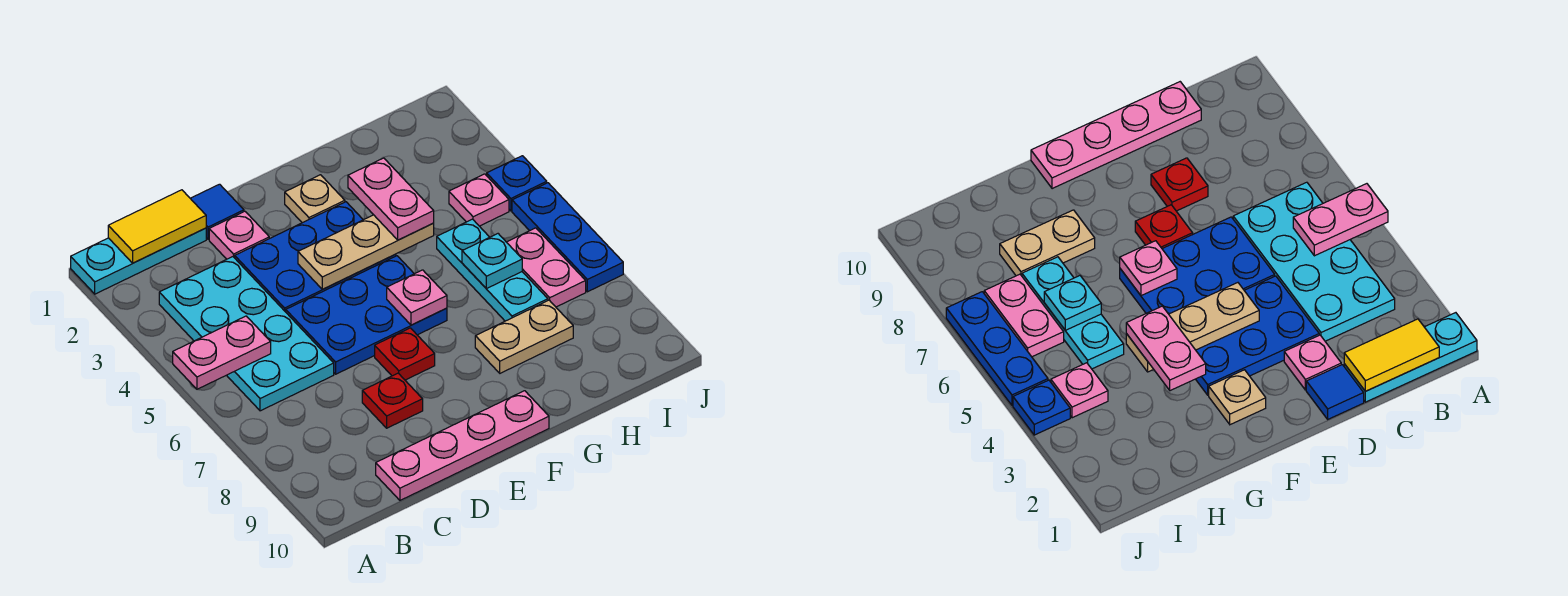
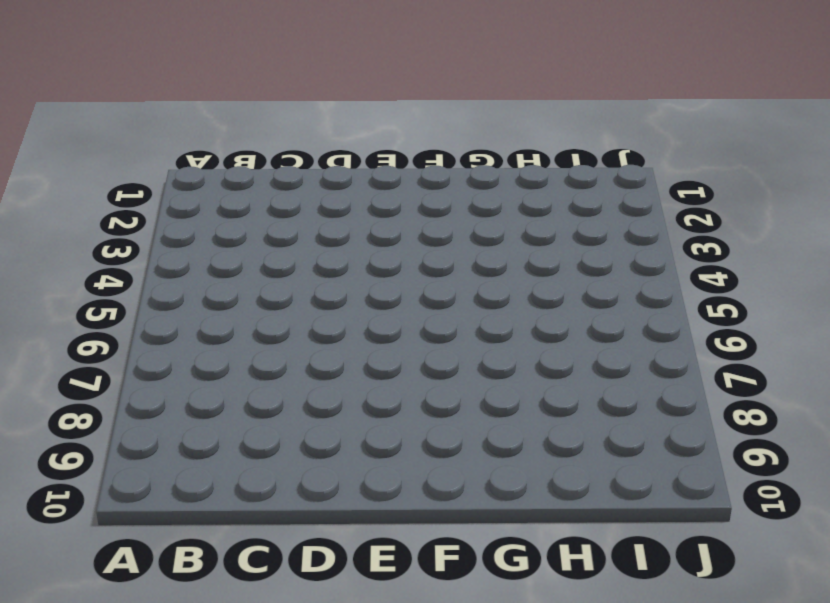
none -> cyan plate A1:C1 level 1
none -> cyan plate B3:C6 level 1
none -> pink plate C10:F10 level 1

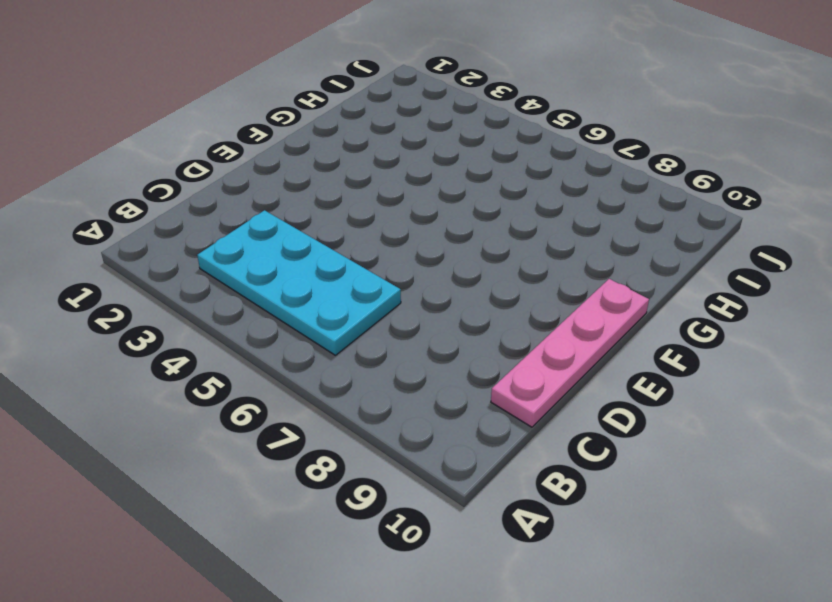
none -> cyan plate A1:C1 level 1
none -> blue tile D1 level 1
none -> pink plate D2 level 1

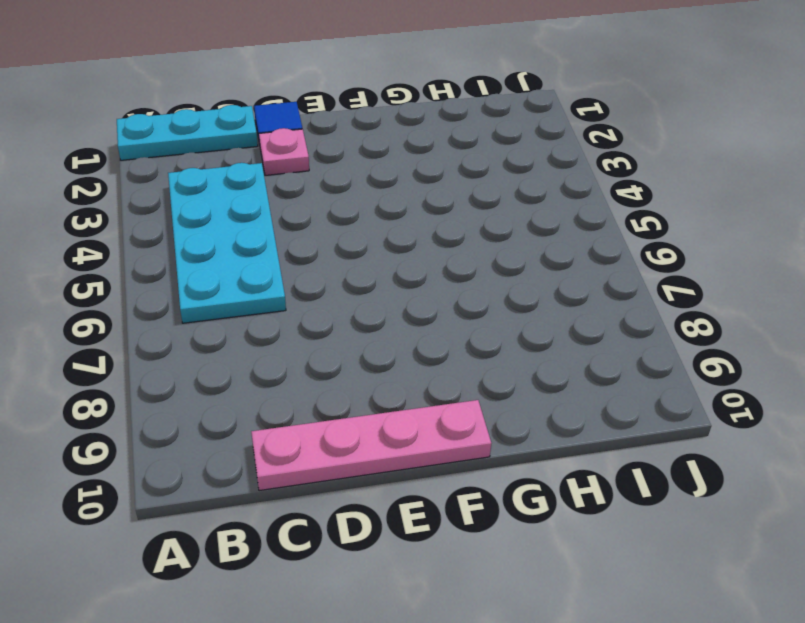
none -> blue plate D3:F4 level 1
none -> blue plate D5:F6 level 1
none -> red plate D8 level 1

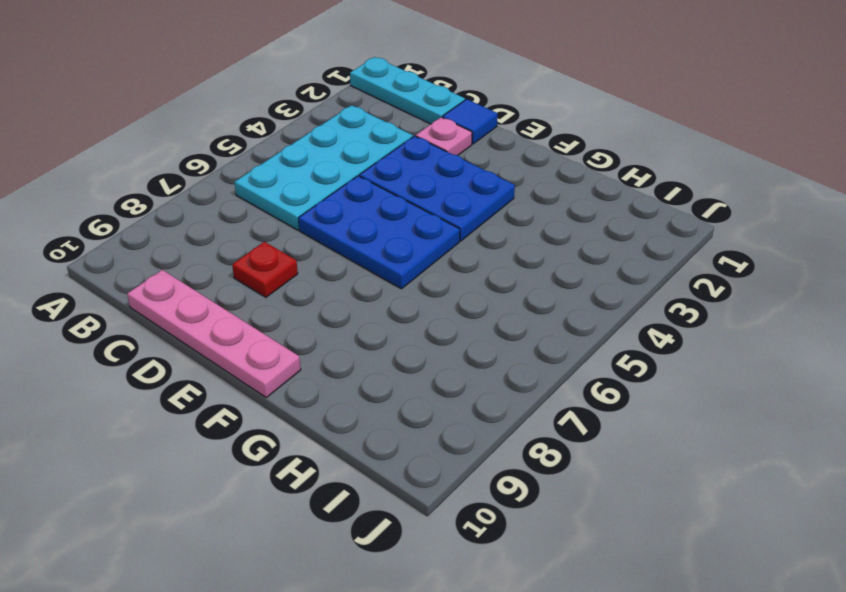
none -> red plate E7 level 1
none -> tan plate F2 level 1
none -> tan plate G8:H8 level 1

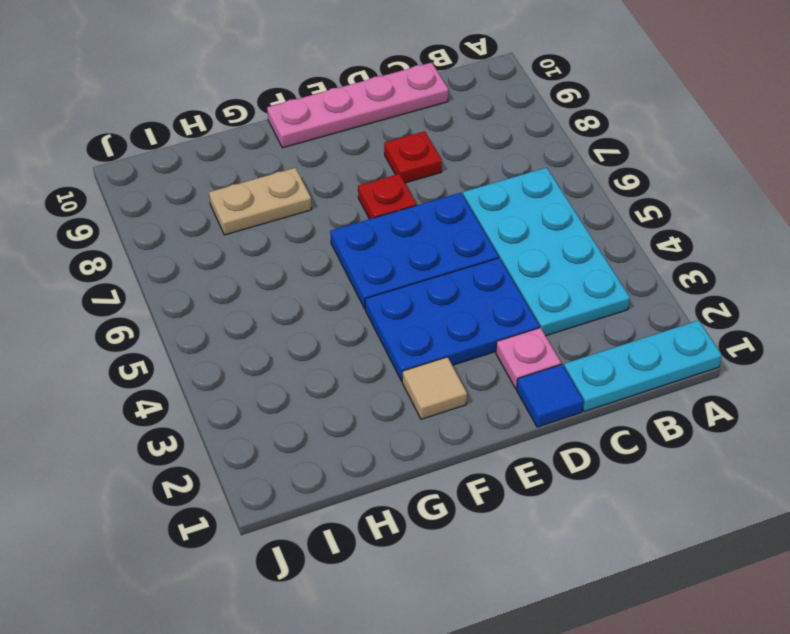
tan tile F2 level 1 -> tan plate F2 level 1
none -> cyan plate H5:H7 level 1
none -> pink plate I4 level 1
none -> pink plate I6:I7 level 1

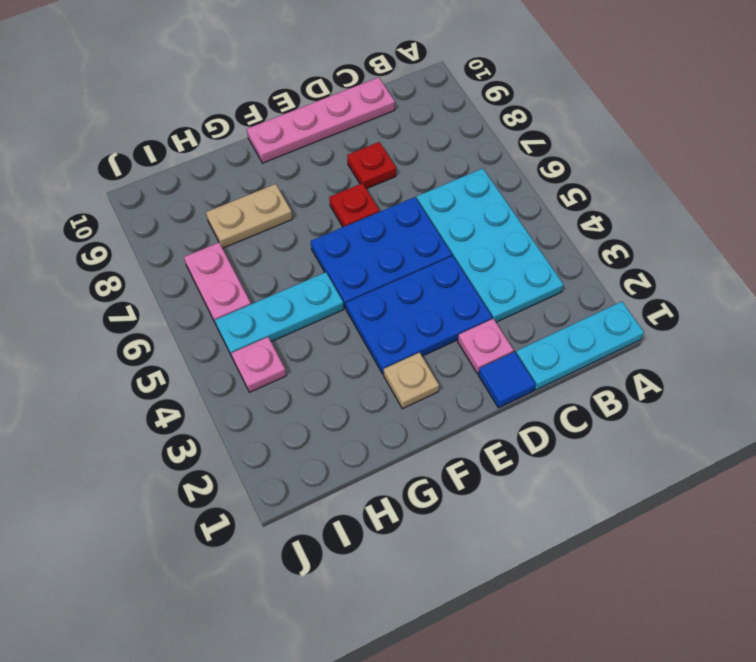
cyan plate G5:I5 level 1 -> cyan plate H5:H7 level 1
none -> blue plate J4 level 1
none -> blue plate J5:J7 level 1
none -> pink plate A5:B5 level 2

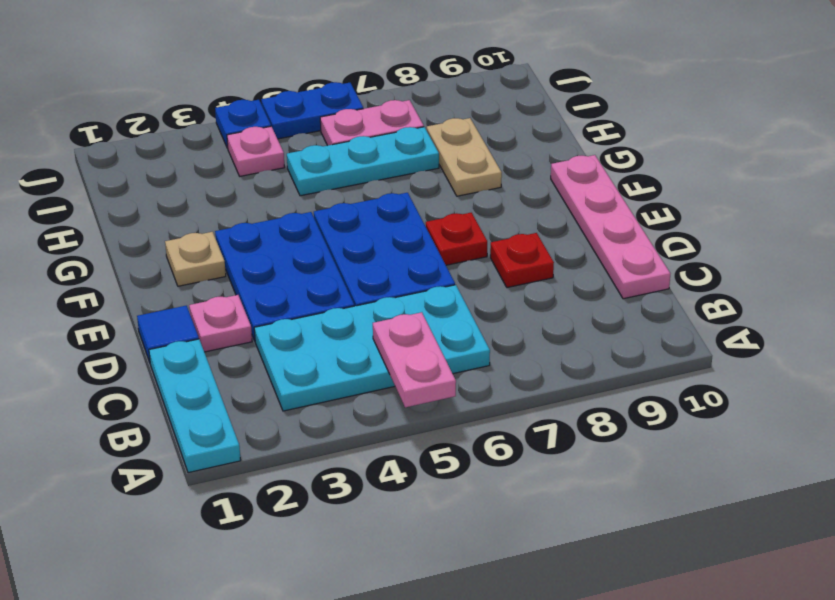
blue plate J5:J6 level 1 -> blue plate J5:J7 level 1
none -> yellow tile B1:C1 level 2
none -> tan plate E4:G4 level 2
none -> pink plate F6 level 2

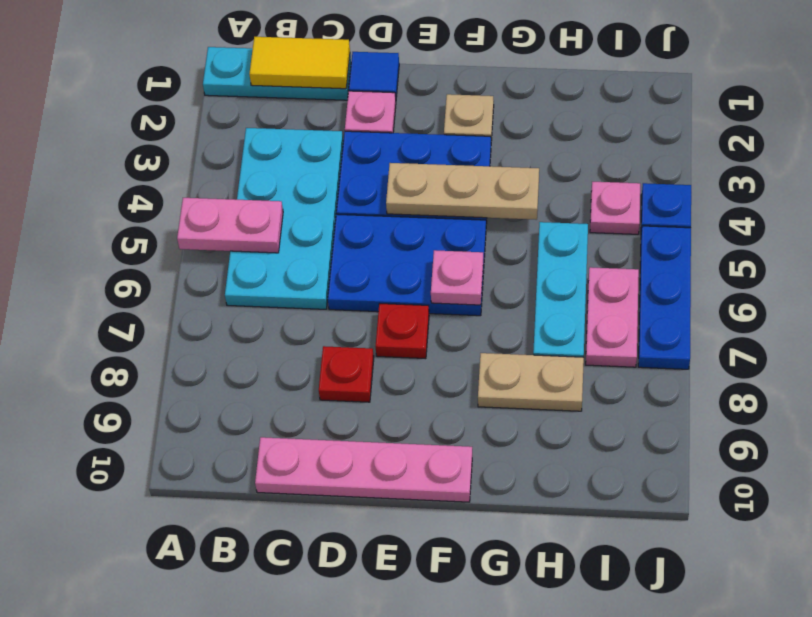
none -> cyan plate H6 level 2
none -> pink plate G3:G4 level 3

